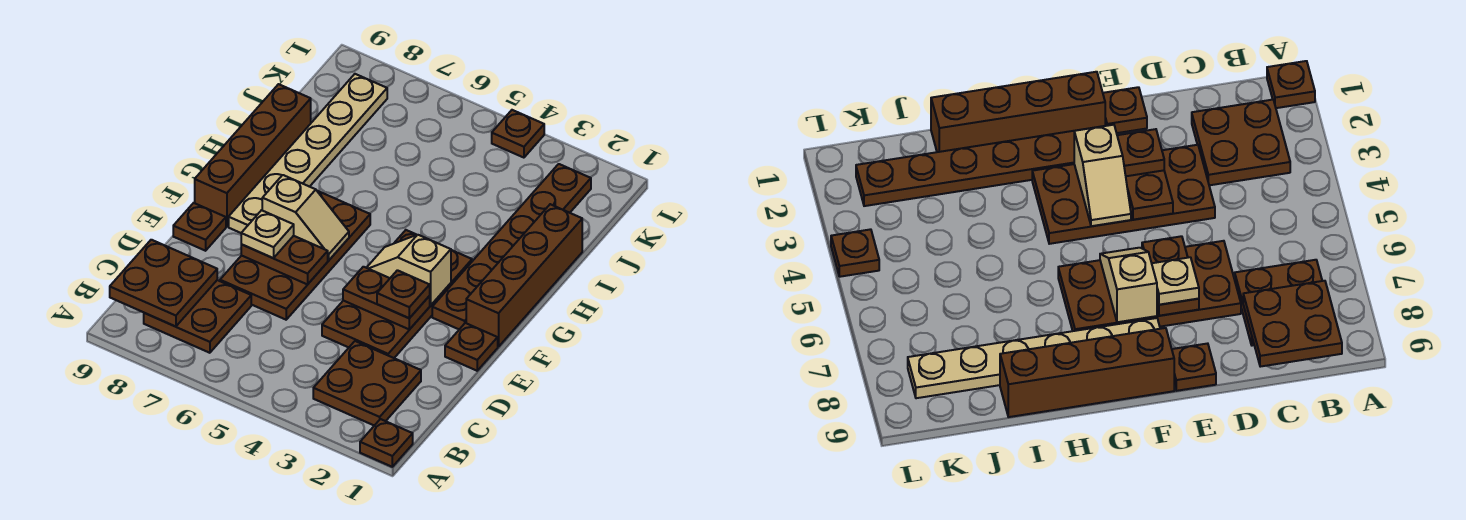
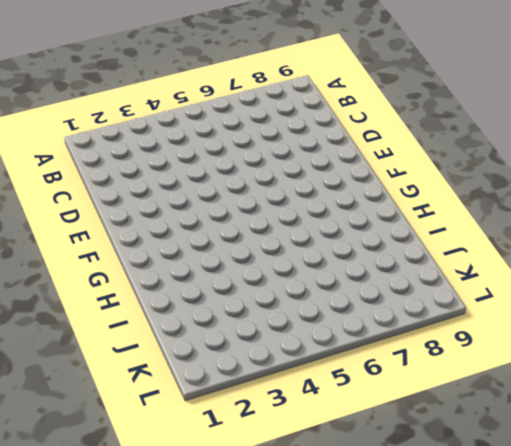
none -> brown plate A1 level 1
none -> brown plate B2:C3 level 1
none -> brown plate B7:C8 level 1

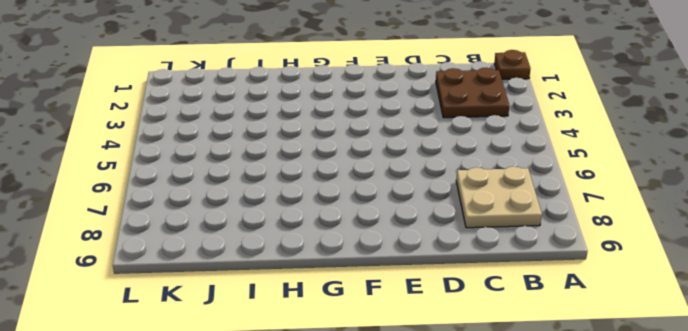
tan plate B7:C8 level 1 -> brown plate B7:C8 level 1
none -> brown plate D3:G4 level 1
none -> brown plate D6:G7 level 1
none -> brown plate E1 level 1

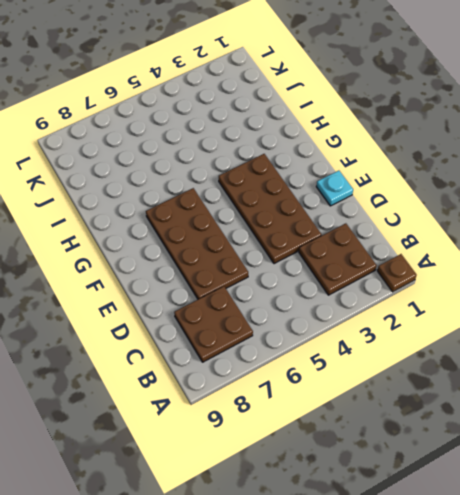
cyan plate E1 level 1 -> brown plate E1 level 1
none -> brown plate E9 level 1
none -> brown brick F1:I1 level 1
none -> brown plate F2:K2 level 1

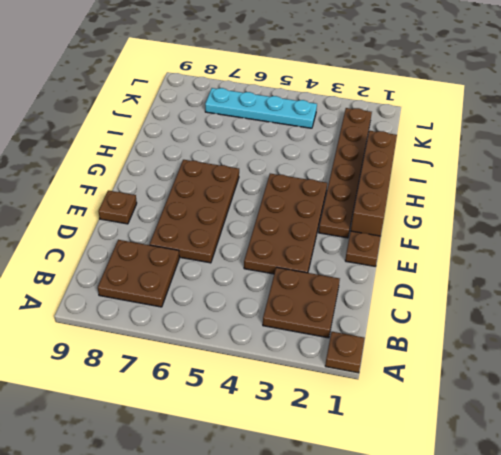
cyan plate K4:K7 level 1 -> none
none -> tan plate F8:K8 level 1
none -> brown brick F9:I9 level 1
none -> brown plate L4 level 1

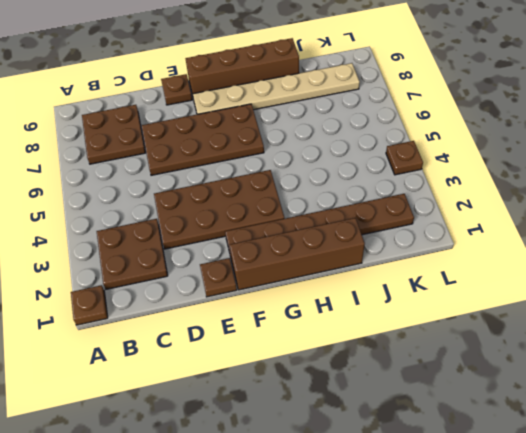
none -> brown plate B8:C9 level 2
none -> brown plate E3:E4 level 2
none -> brown plate E6:E7 level 2

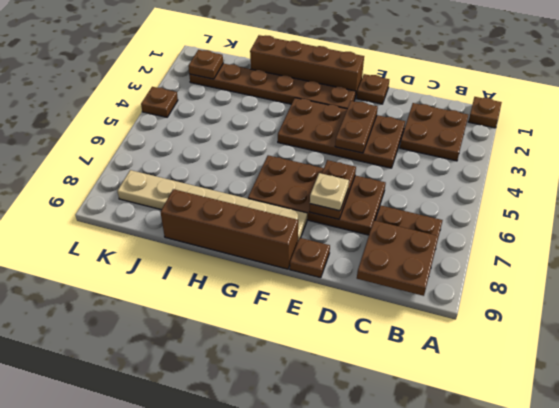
brown plate K2 level 2 -> brown plate E3 level 3
none -> tan slope F3:F4 level 2 top 3
none -> tan slope F6:F7 level 2 top 7

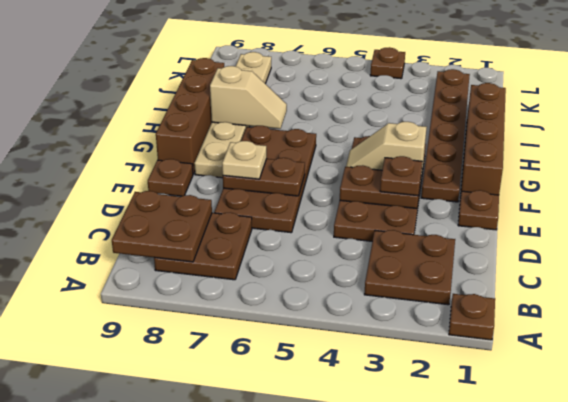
tan slope H7:H8 level 2 top 8 -> tan slope F6:F7 level 2 top 7

